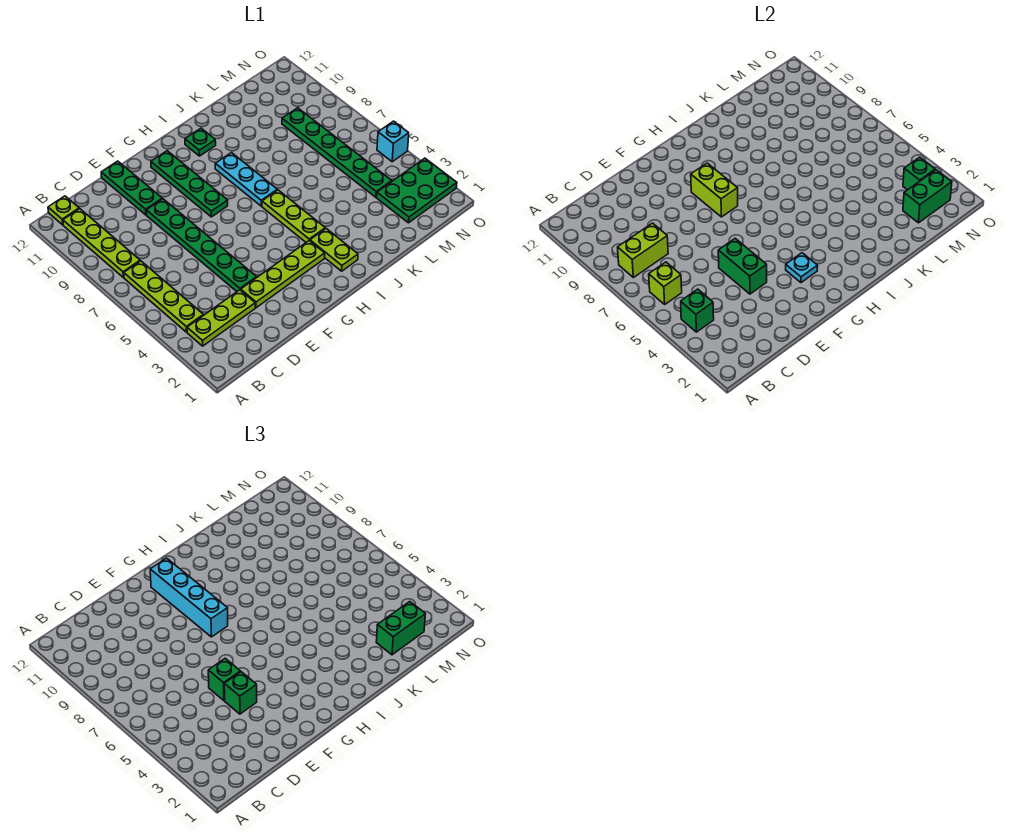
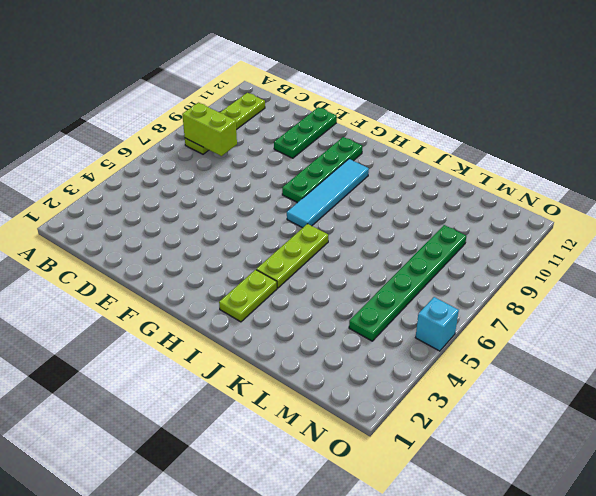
cyan tile H7:H10 level 1 -> none
none -> lime plate B3:D3 level 1
none -> lime plate B4:B7 level 1
none -> lime plate B12 level 1

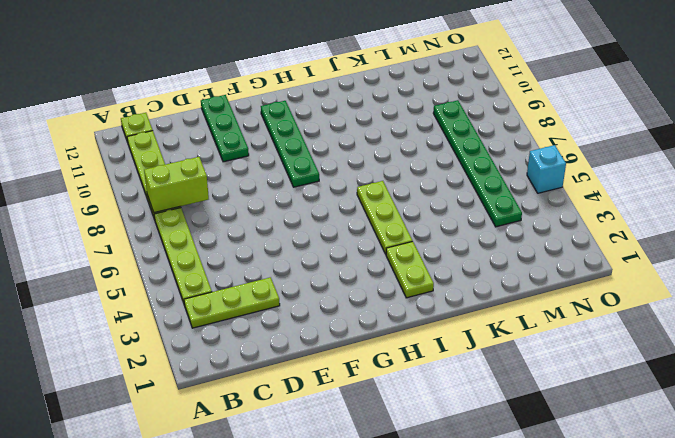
none -> lime plate E3:H3 level 1
none -> green plate E4:E9 level 1
none -> cyan plate I7:I9 level 1

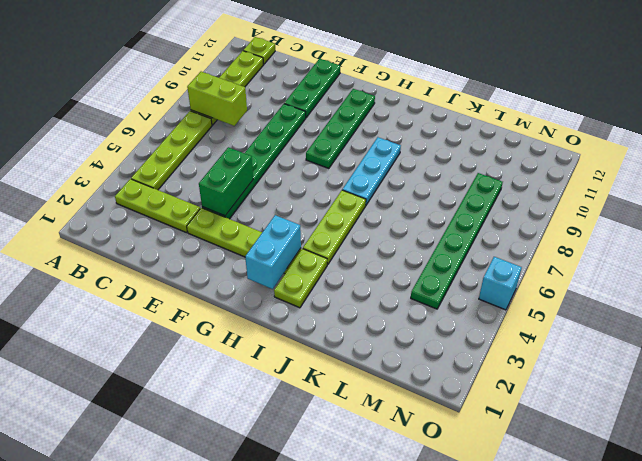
cyan brick H2:H3 level 2 -> none
none -> green plate I11 level 1
none -> green plate M2:O3 level 1
none -> green brick B4 level 2

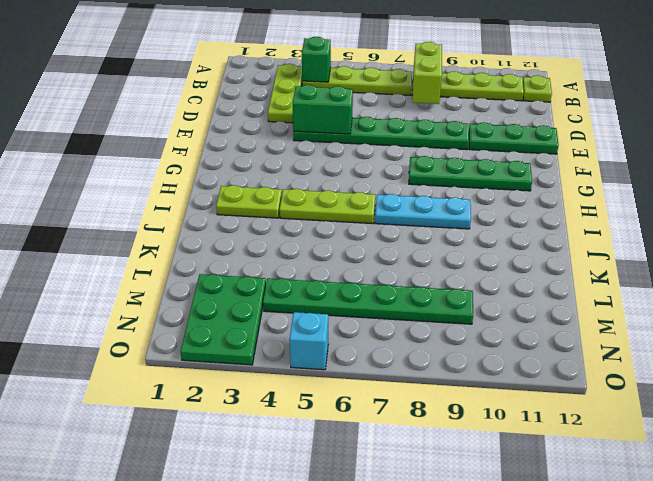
none -> lime plate E3:H3 level 1
none -> green plate I11 level 1
none -> lime brick B6 level 2

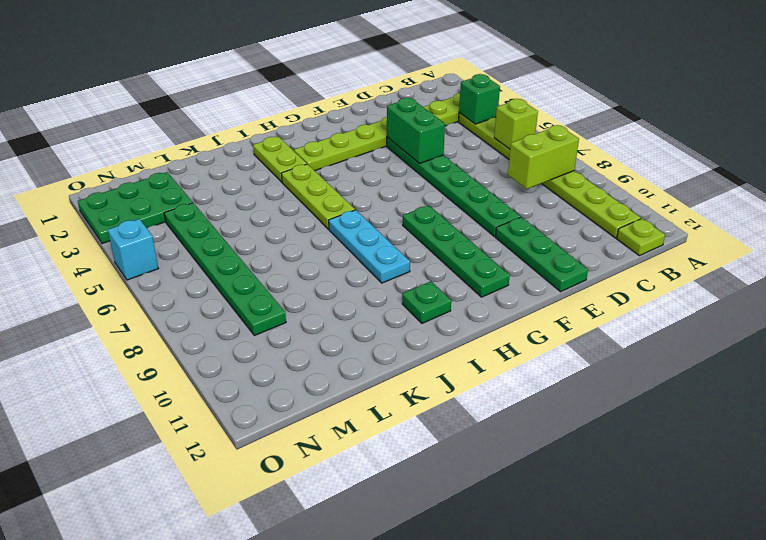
none -> cyan plate G3 level 2
none -> lime brick G8:G9 level 2
none -> green brick M2:N2 level 2

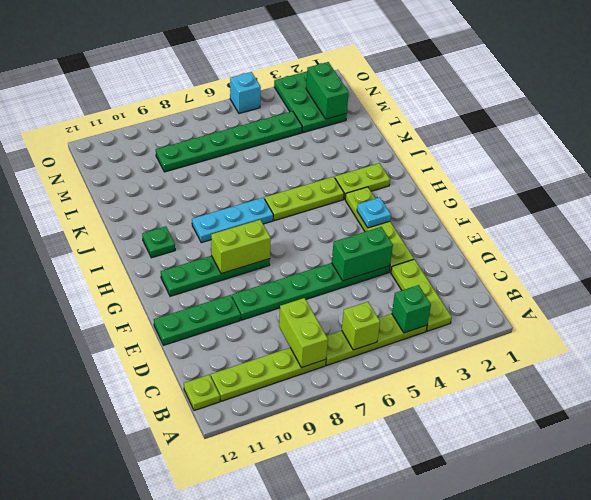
none -> green brick N3 level 2
none -> green brick E4 level 3
none -> green brick E5 level 3

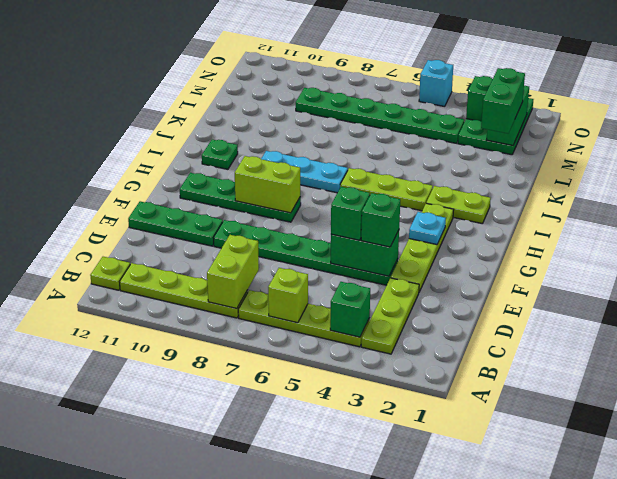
none -> cyan brick G8:G11 level 3

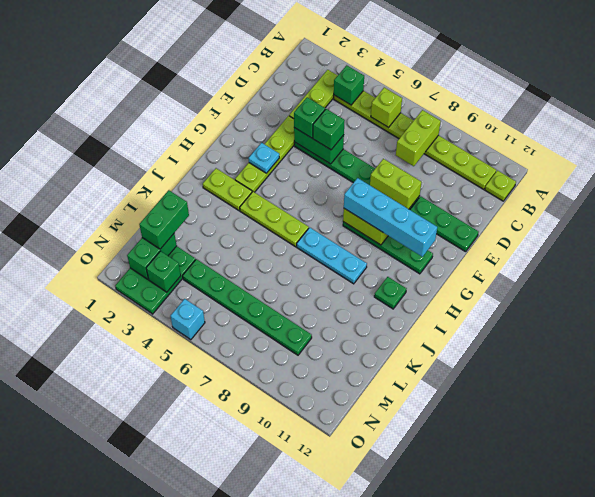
lime brick E8:E9 level 2 -> none

